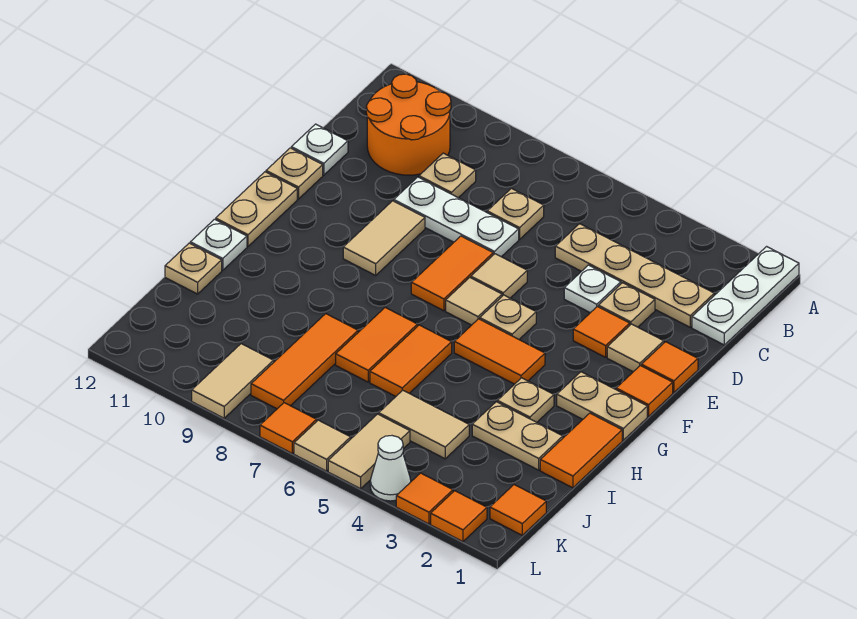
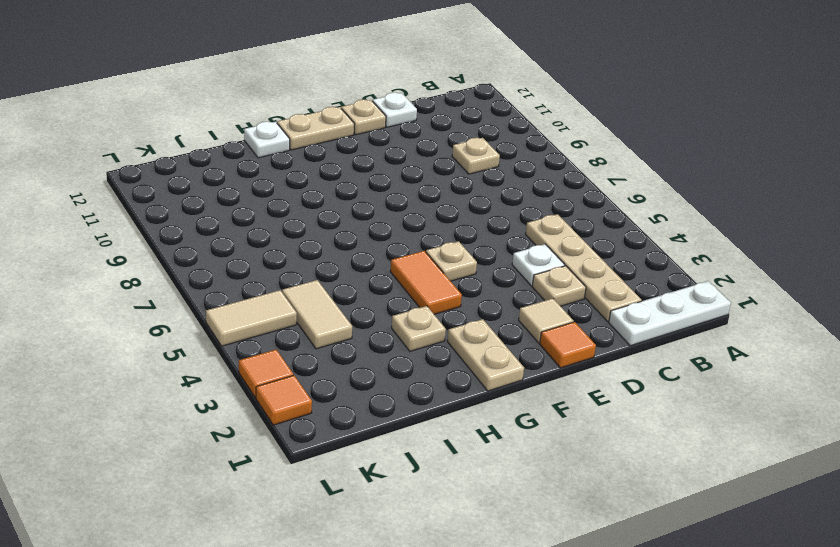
none -> orange round brick B10:C11 level 1
none -> tan plate C7 level 1
none -> white plate D7:D9 level 1
none -> orange tile E3 level 1

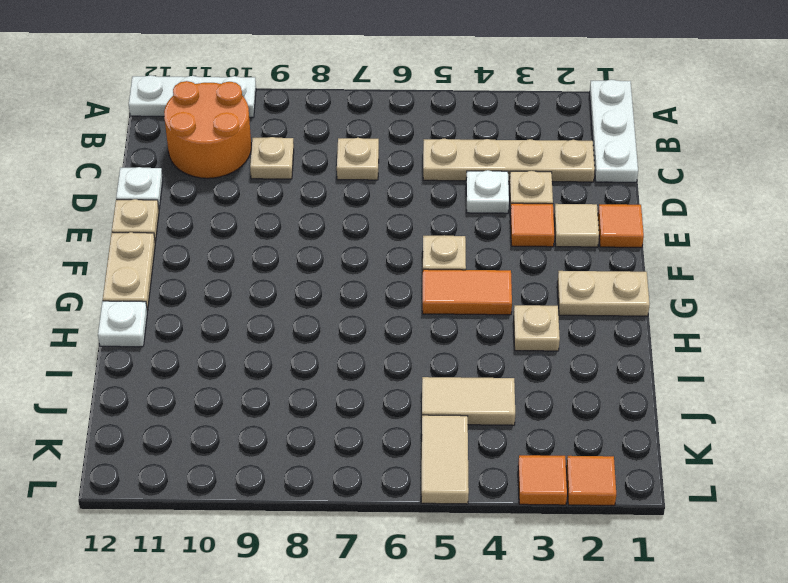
white plate A10:A12 level 1 -> white plate D7:D9 level 1
none -> tan tile E6 level 1
none -> orange tile E7:F7 level 1
none -> tan tile E9:F9 level 1
none -> orange tile F1 level 1

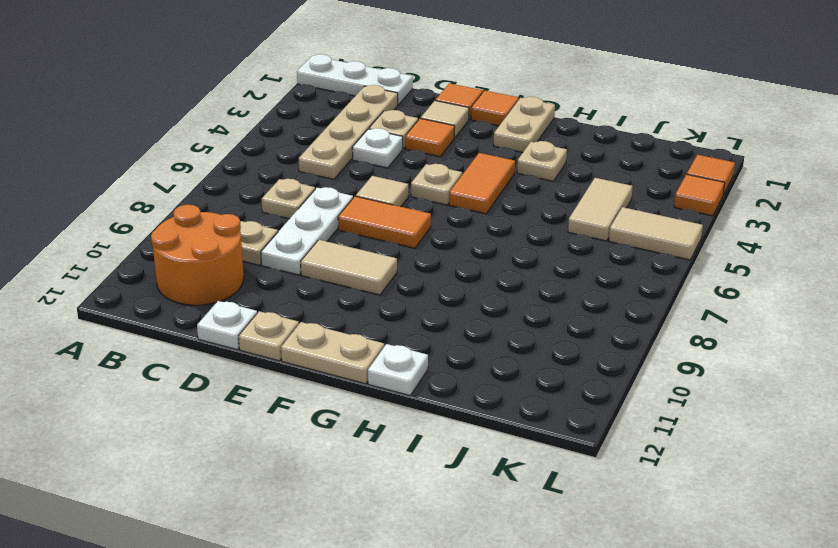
none -> tan tile F6 level 1
none -> orange tile H1:I1 level 1
none -> orange tile H6:I6 level 1
none -> orange tile H7:I7 level 1

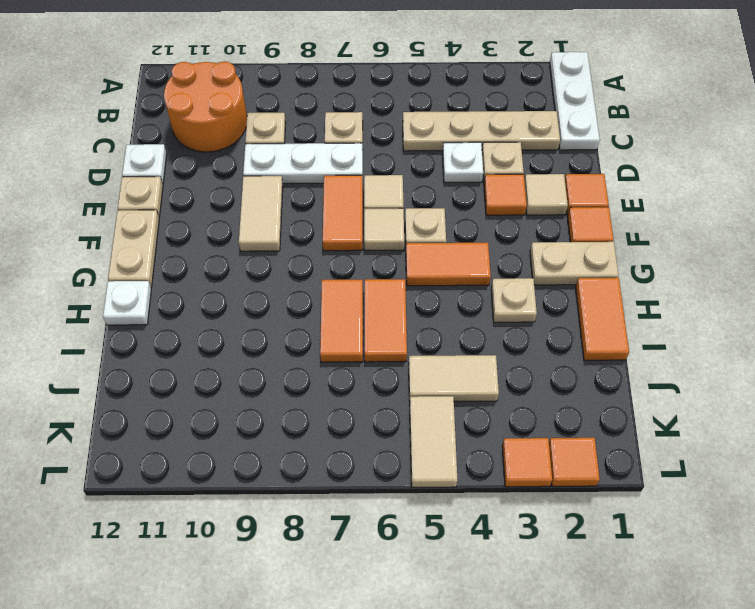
none -> tan plate I2:I3 level 1
none -> orange tile I8:K8 level 1
none -> tan plate I12 level 1
none -> orange tile K1 level 1

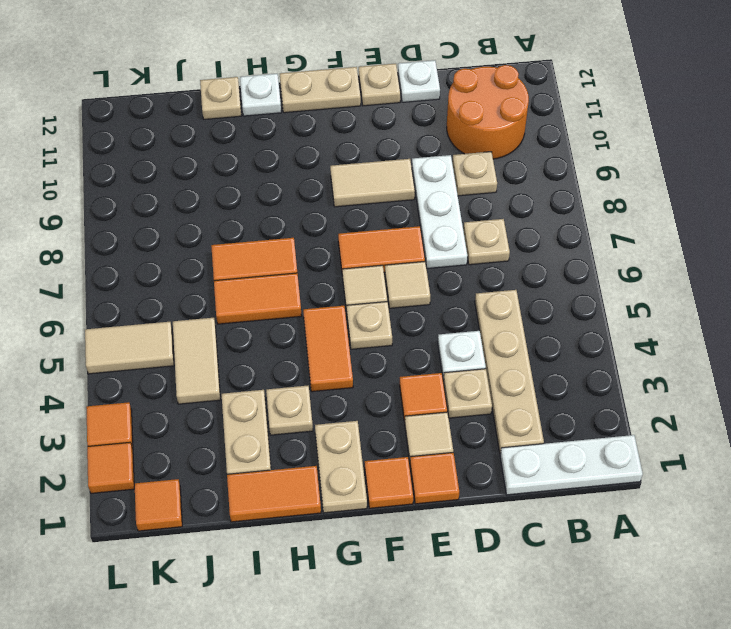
none -> orange tile I8:K8 level 1
none -> tan tile K9:L9 level 1
none -> white cone L4 level 1
none -> tan tile L6 level 1

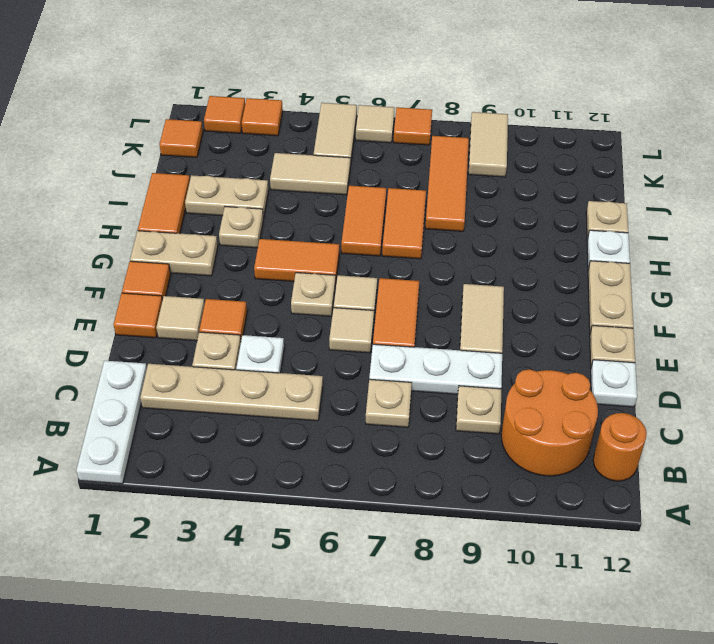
orange round brick B12 level 1 -> none
none -> white cone L4 level 1

